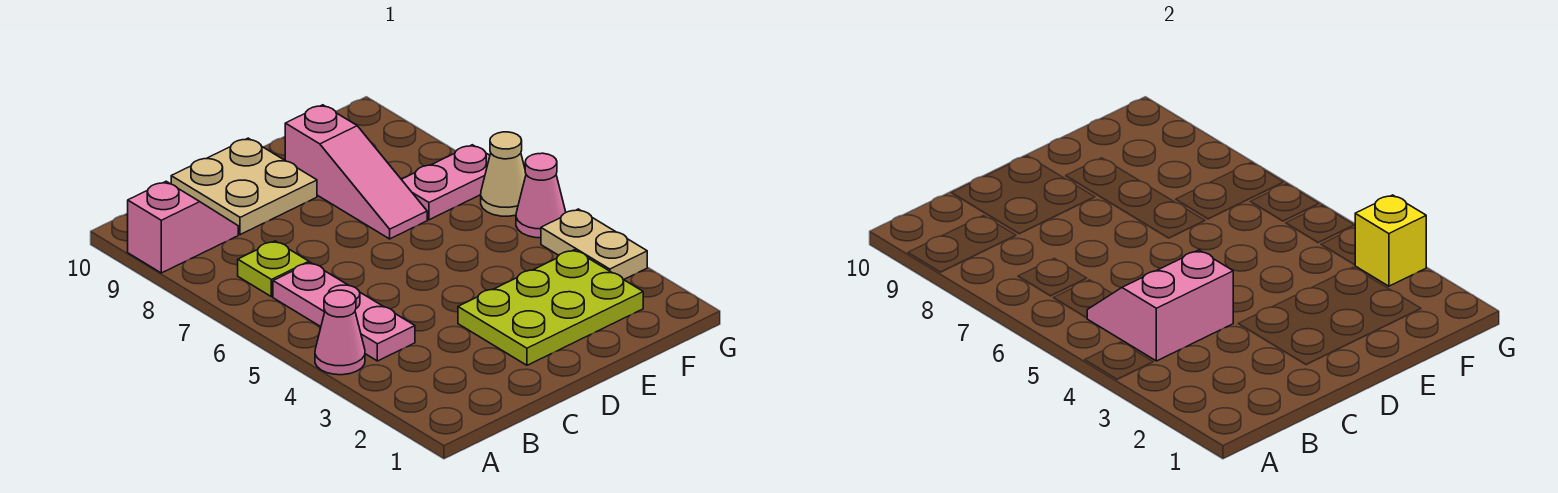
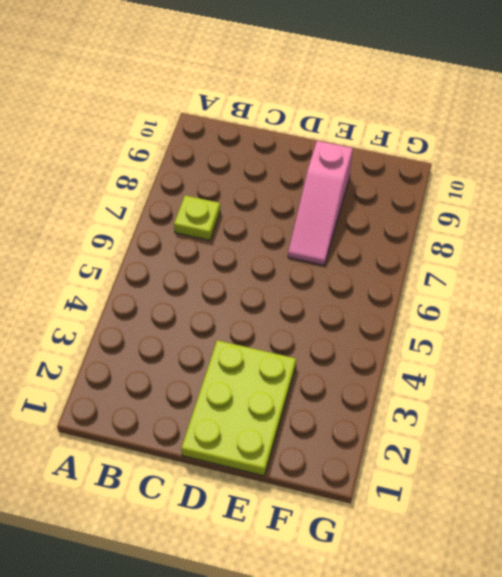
lime plate D1:E3 level 1 -> lime plate D2:F3 level 1
none -> pink cone A4 level 1
none -> pink slope A9:B9 level 1 top A
none -> pink plate B4:B6 level 1

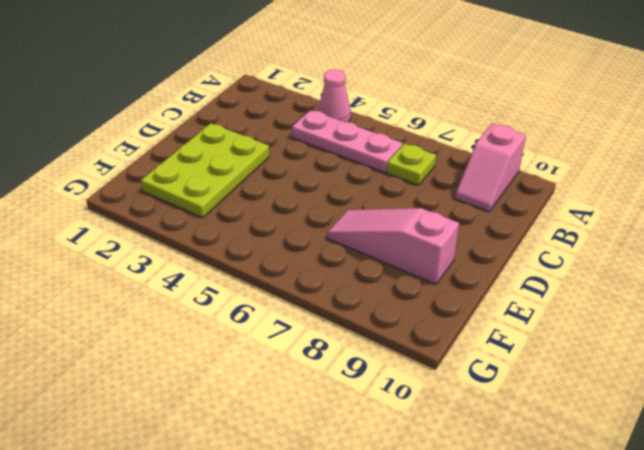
none -> tan plate C9:D10 level 1
none -> pink plate F7:G7 level 1
none -> tan plate G3:G4 level 1

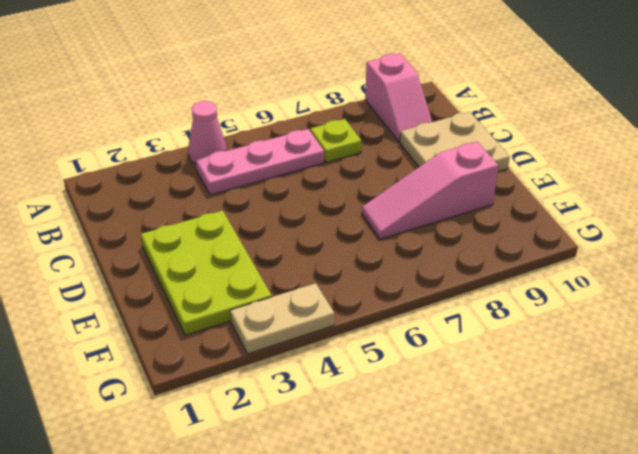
none -> pink plate F7:G7 level 1
none -> pink cone G5 level 1
none -> tan cone G6 level 1

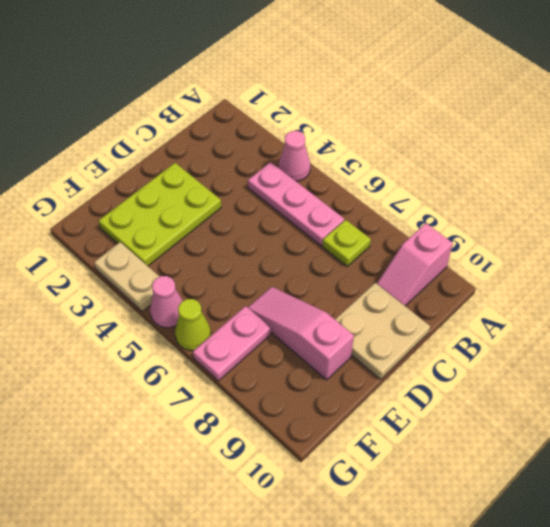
lime cone G6 level 1 -> tan cone G6 level 1
none -> pink slope B4:C5 level 2 top 4
none -> yellow brick G3 level 2

